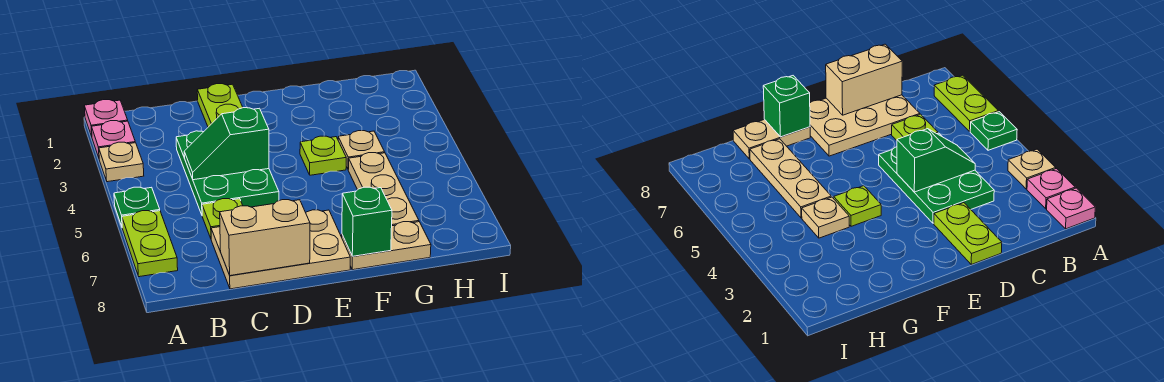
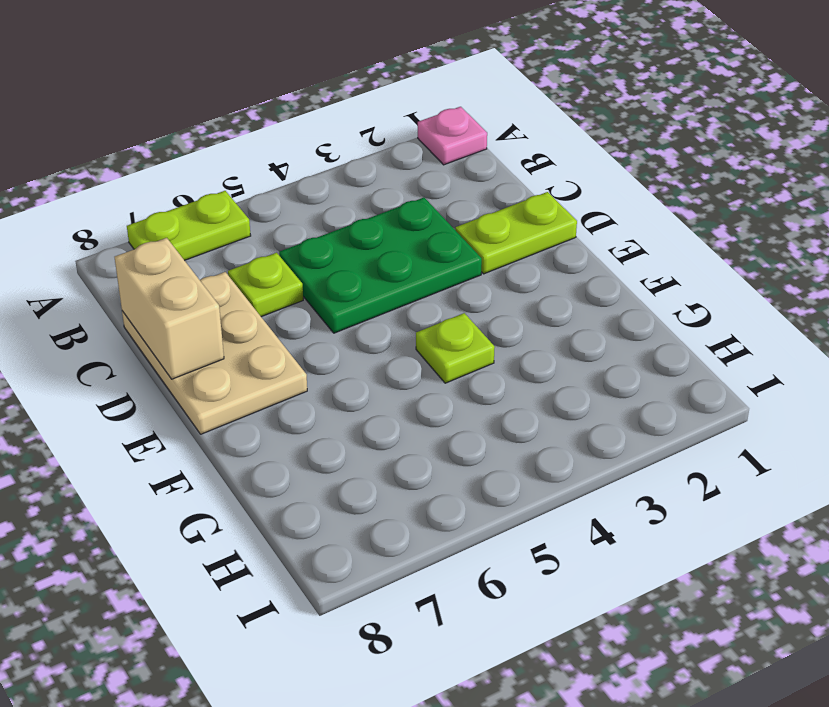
none -> pink plate A2 level 1
none -> tan plate A3 level 1
none -> green plate A5 level 1

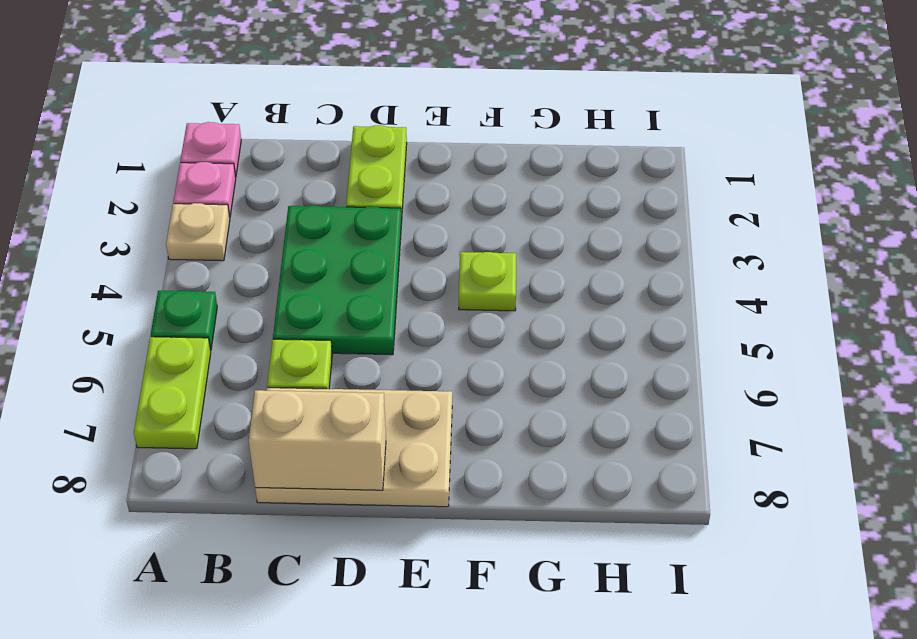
none -> tan plate F8:G8 level 1
none -> tan plate G4 level 1
none -> tan plate G5:G7 level 1

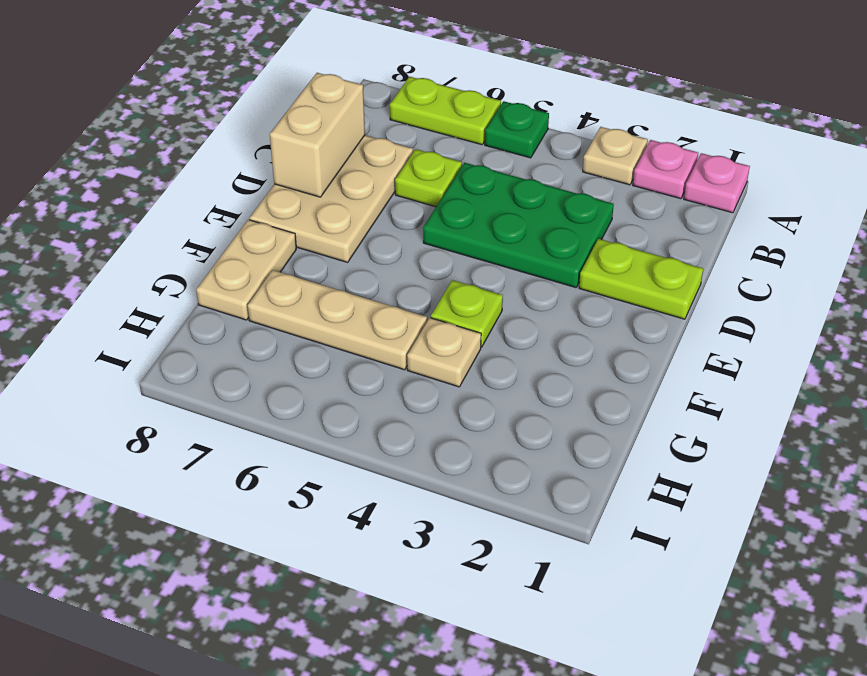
none -> green slope C4:D4 level 2 top D
none -> green brick F8 level 2

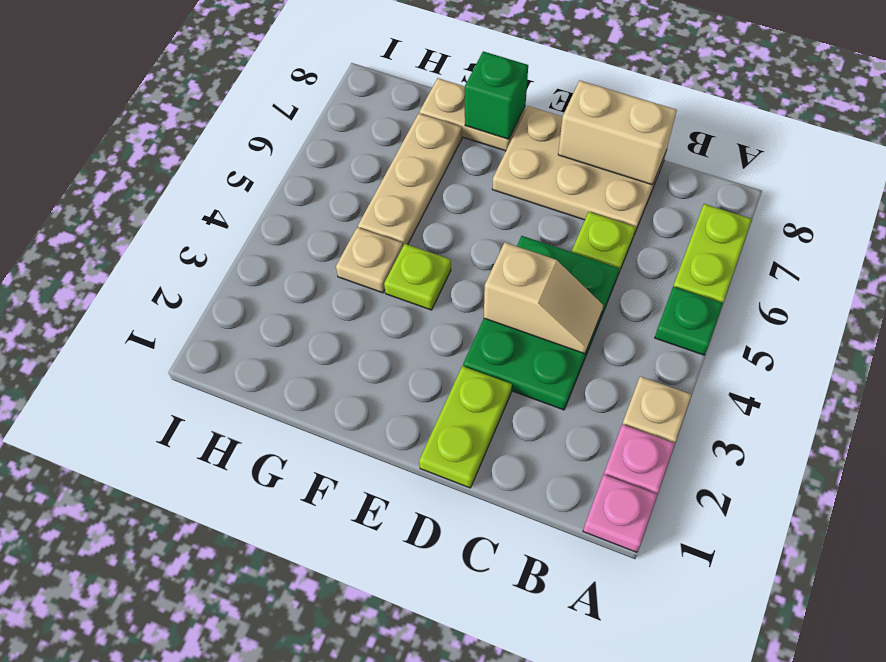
tan slope C4:D4 level 2 top D -> green slope C4:D4 level 2 top D

